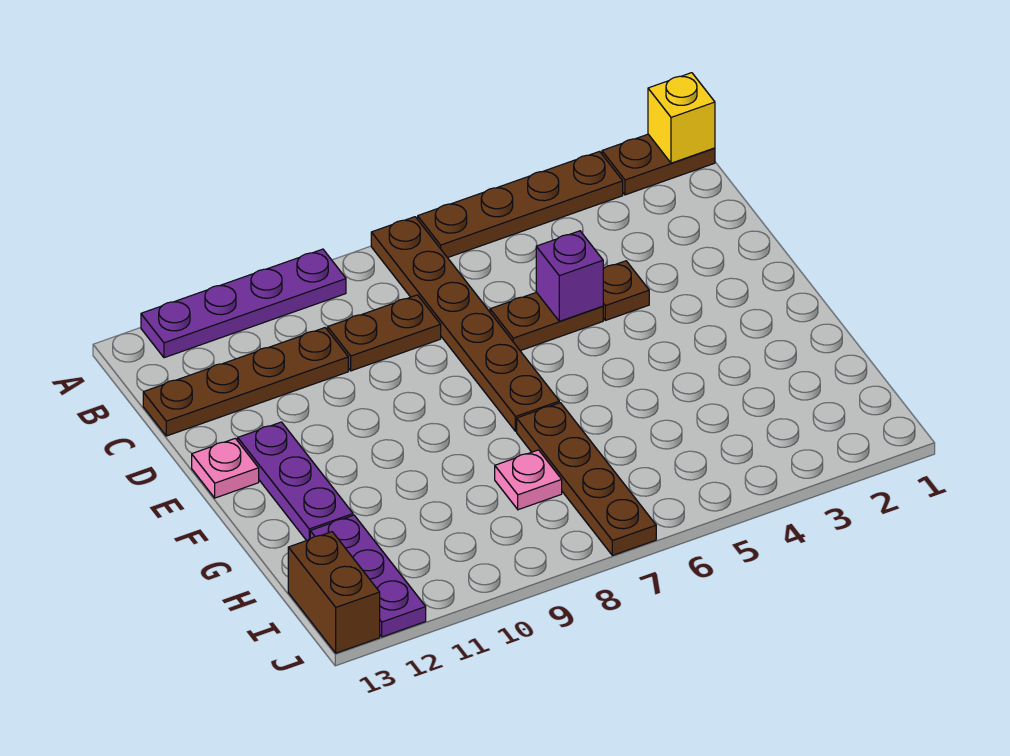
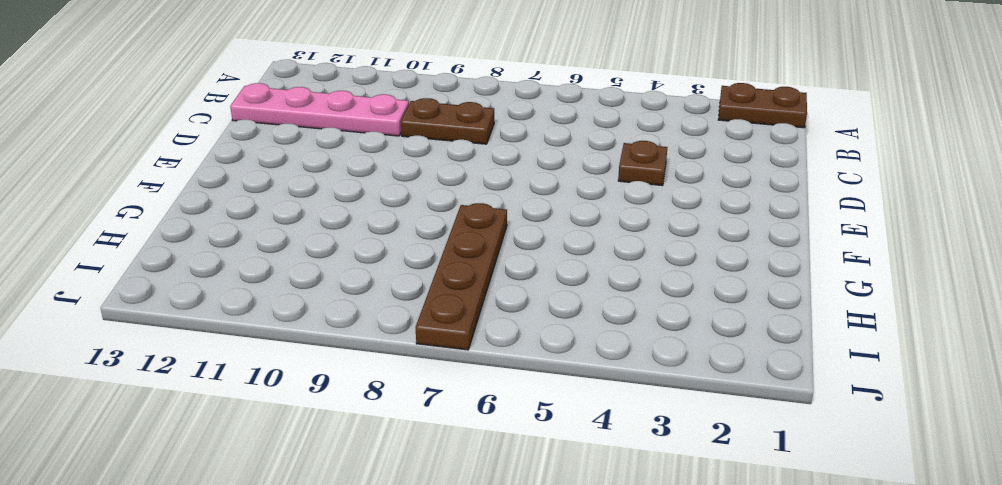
pink plate C10:C13 level 1 -> brown plate C10:C13 level 1
none -> brown plate A3:A6 level 1
none -> brown plate A7:F7 level 1
none -> purple plate A9:A12 level 1

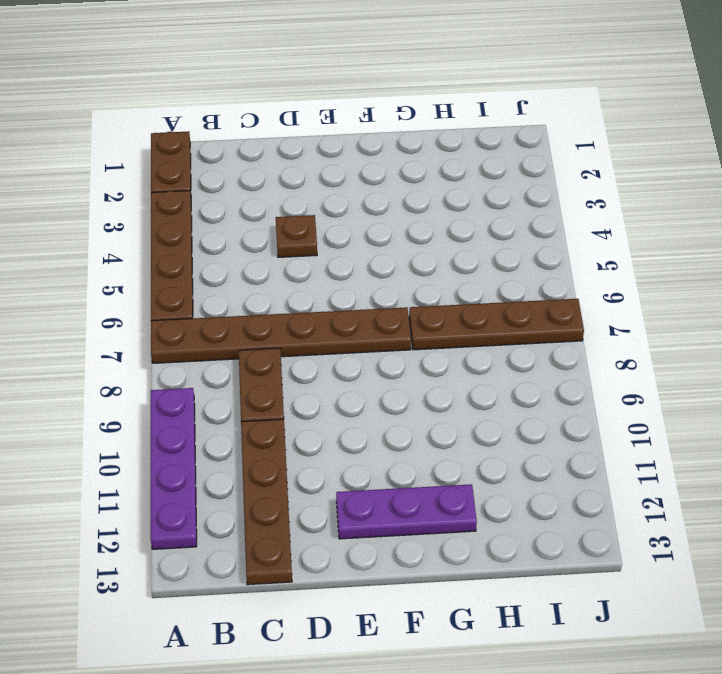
none -> brown plate D5:D6 level 1
none -> pink plate E13 level 1
none -> pink plate H8 level 1

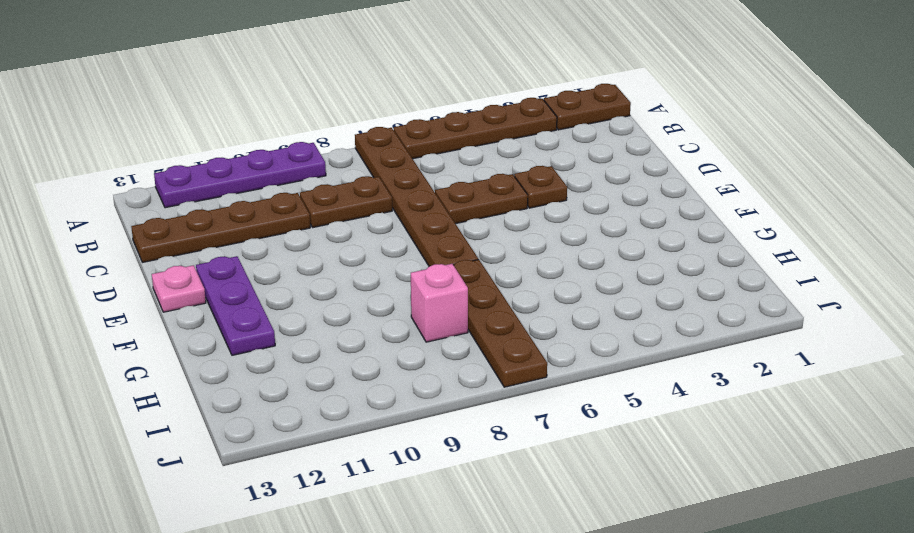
pink brick H8 level 1 -> pink plate H8 level 1
none -> purple plate H12:J12 level 1
none -> brown brick I13:J13 level 1
none -> yellow brick A1 level 2

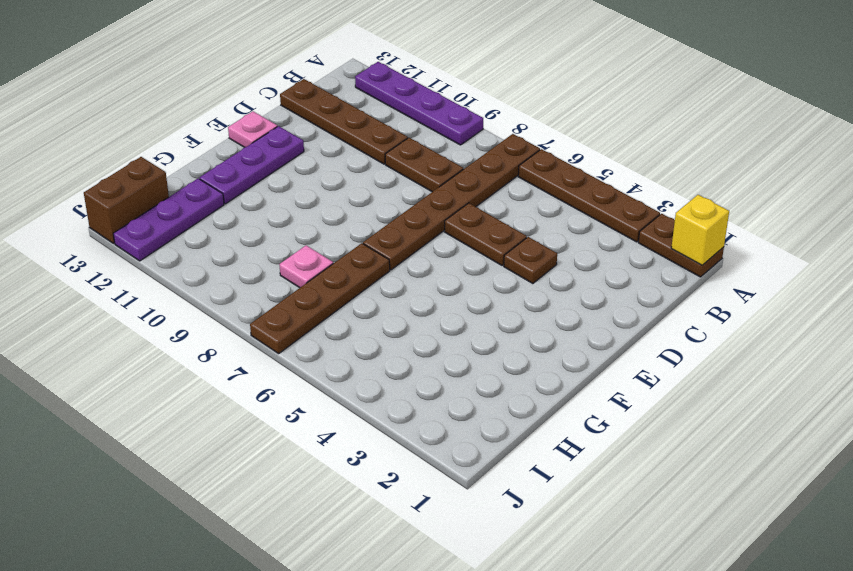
none -> purple brick D5 level 2

